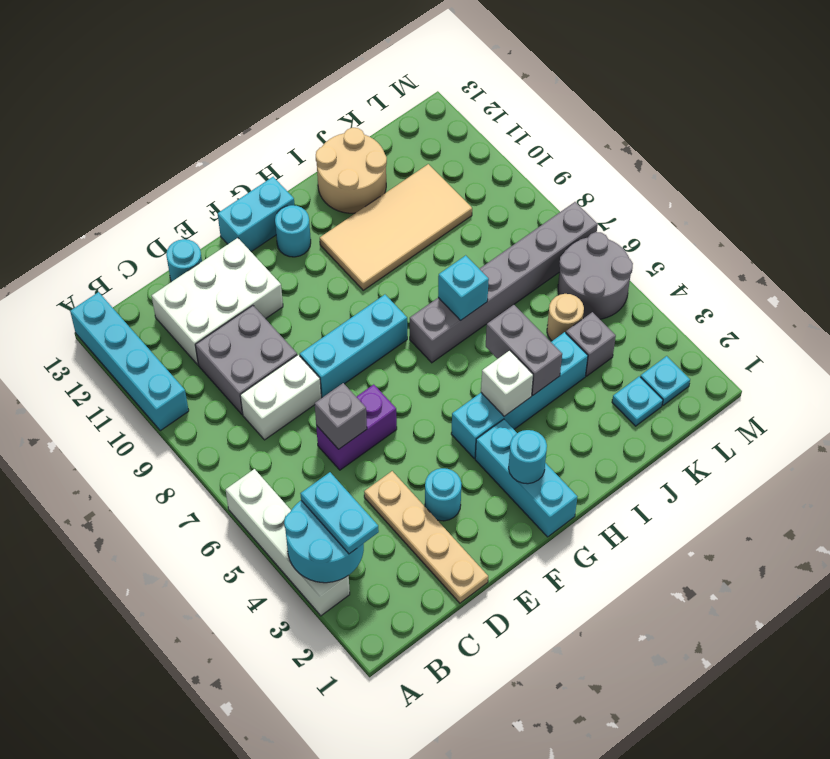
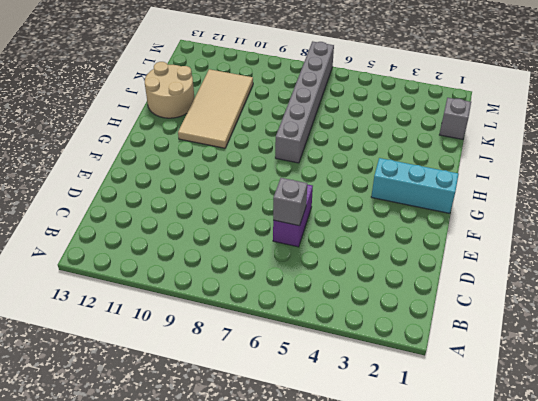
grey brick K1 level 1 -> grey brick K4 level 1
none -> white brick A3:A6 level 1
none -> cyan brick A10:A13 level 1
none -> white brick C8:D8 level 1

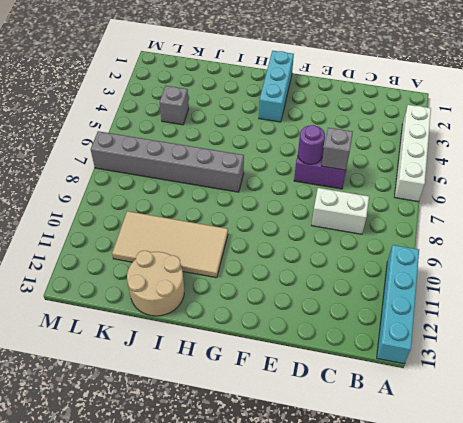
purple round brick E6 level 2 -> none
none -> grey brick C9:D10 level 1
none -> white brick C11:E12 level 1
none -> tan plate D1:D4 level 1

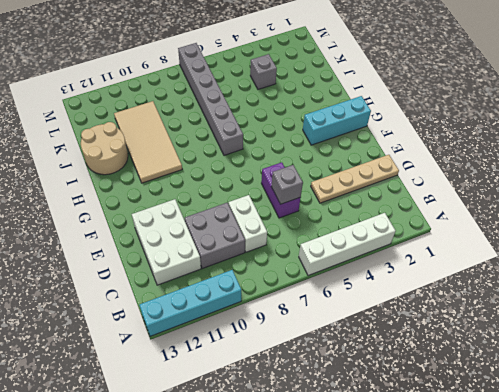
none -> cyan round brick D13 level 1
none -> cyan round brick E3 level 1
none -> cyan brick E8:G8 level 1

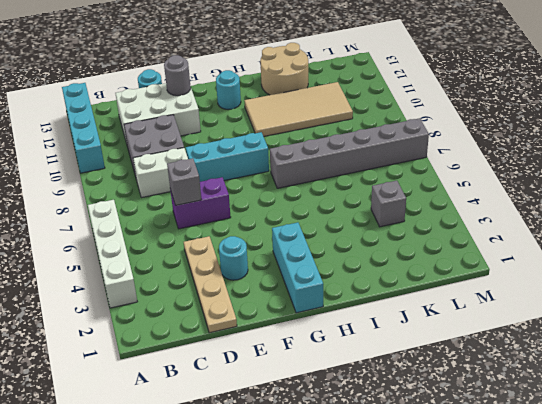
grey round brick E12 level 2 -> none
none -> cyan brick F13:G13 level 1
none -> cyan brick G4:J4 level 1
none -> cyan plate K2 level 1

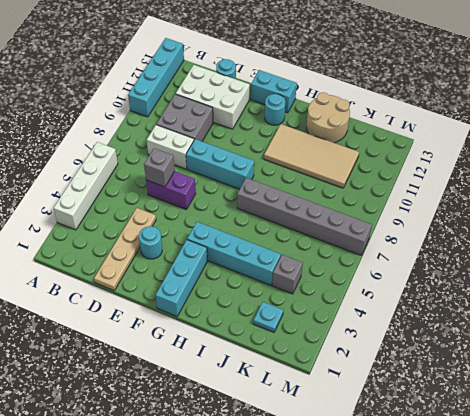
none -> tan round brick K5 level 1
none -> cyan plate L2 level 1
none -> grey round brick L5:M6 level 1

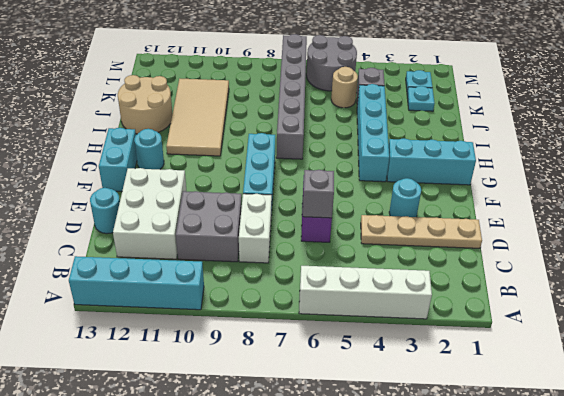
none -> cyan round brick A3:B4 level 2
none -> cyan round brick G2 level 2
none -> white brick H4 level 2

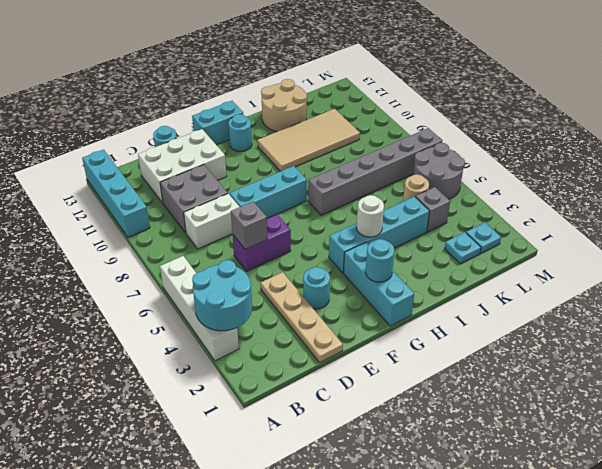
white round brick H4 level 2 -> white brick H4 level 2
none -> grey brick I4:I5 level 2
none -> cyan brick I7 level 2
none -> cyan plate B3:B4 level 3

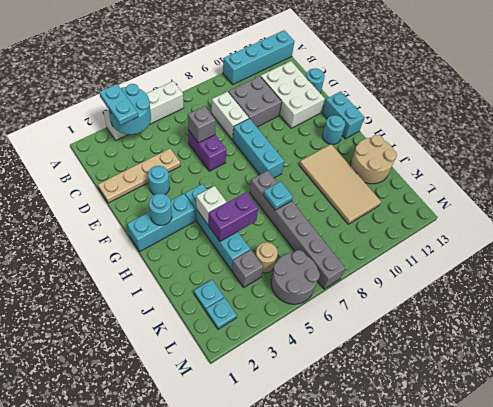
cyan plate A3:B3 level 3 -> cyan plate B3:B4 level 3
purple brick I4:I5 level 2 -> grey brick I4:I5 level 2
cyan plate I7 level 2 -> cyan brick I7 level 2

